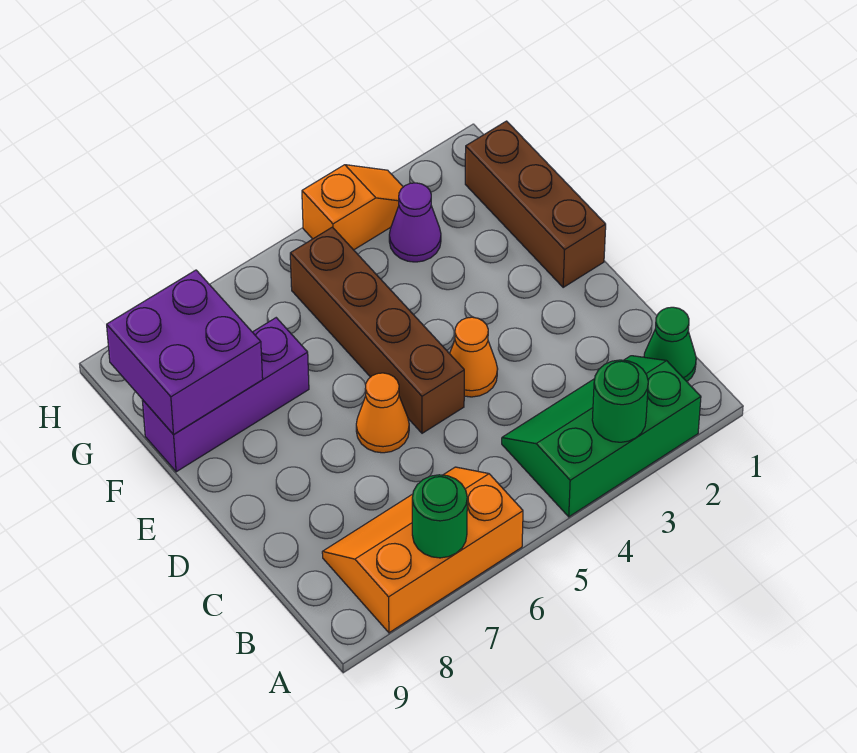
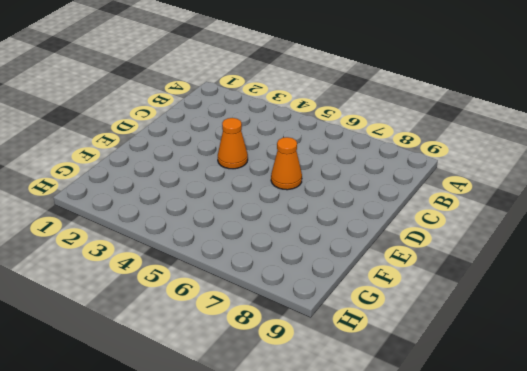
none -> green slope A2:B4 level 1 top A
none -> orange slope A6:B8 level 1 top A
none -> green cone B1 level 1

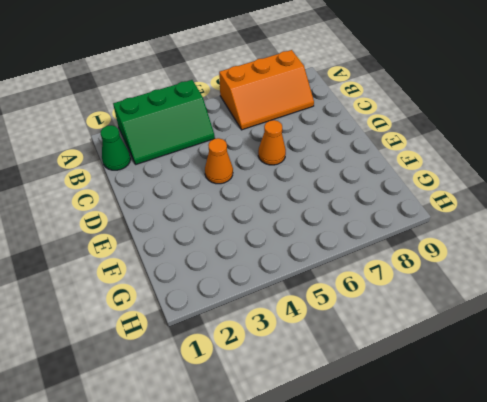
none -> brown brick D5:G5 level 1
none -> brown brick E1:G1 level 1
none -> purple brick F7:F9 level 1

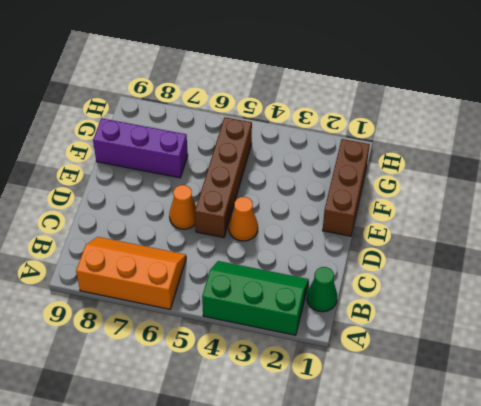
none -> purple cone G3 level 1
none -> orange slope H3:H4 level 1 top 4
none -> green round brick A3 level 2

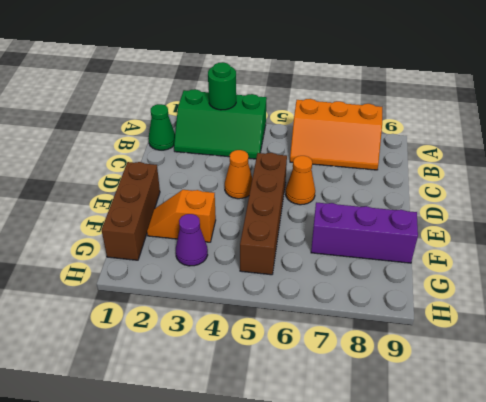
orange slope F2:F3 level 1 top 3 -> orange slope H3:H4 level 1 top 4
none -> green round brick A7 level 2
none -> purple brick F8:G9 level 2

